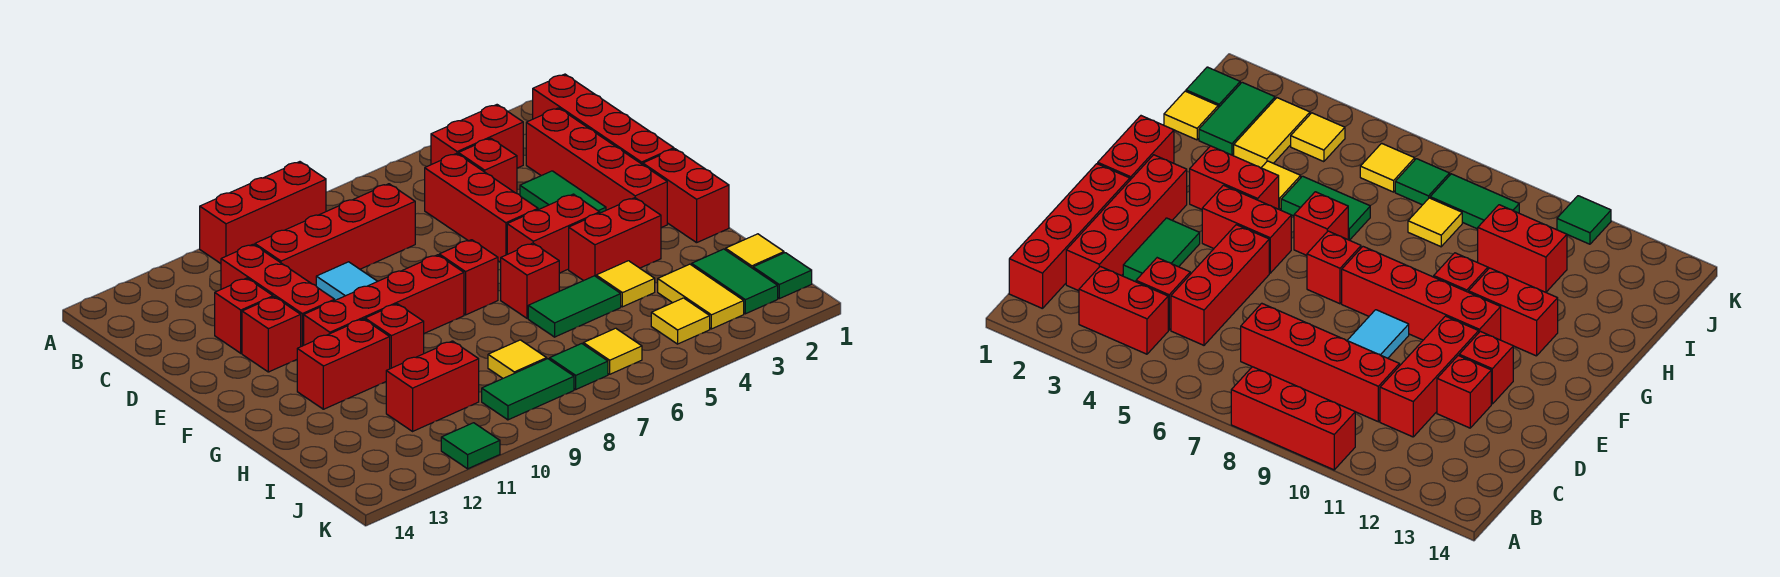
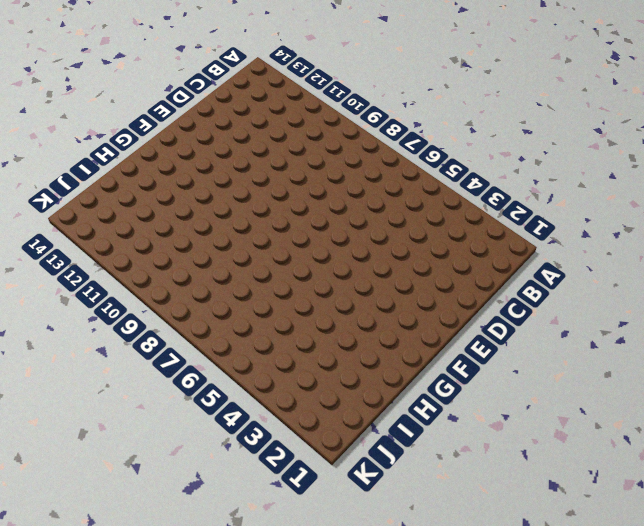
none -> red brick A8:A10 level 1
none -> red brick B1:E1 level 1
none -> red brick B3:B4 level 1
none -> red brick C2:F2 level 1

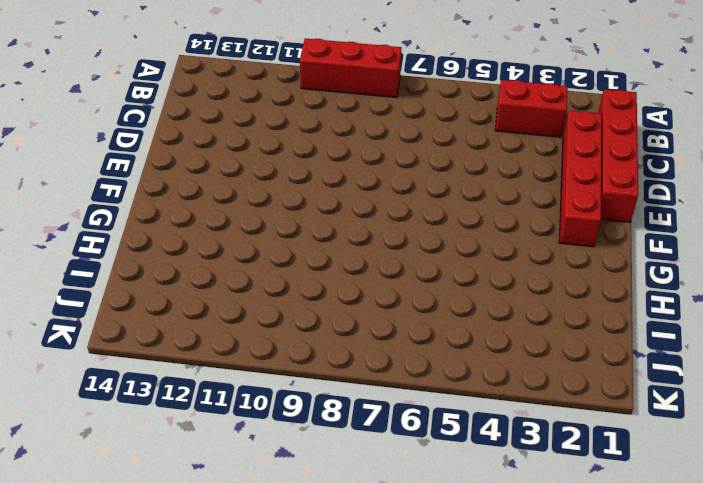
none -> red brick C4 level 1
none -> red brick C5:E5 level 1
none -> red brick C7:C10 level 1
none -> red brick C11:E11 level 1

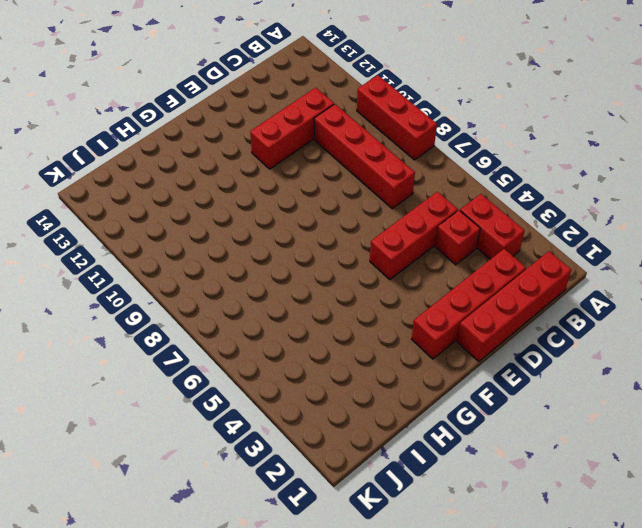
none -> green tile D3:E3 level 1
none -> cyan tile D9:E9 level 1
none -> red brick D12 level 1
none -> red brick E12 level 1

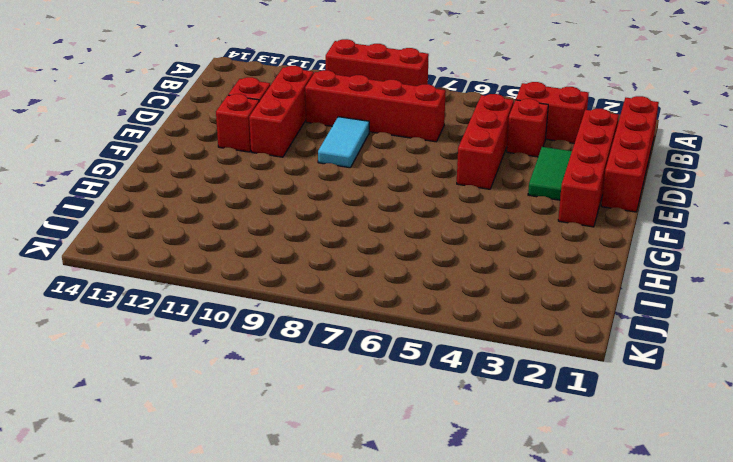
none -> red brick F1:G1 level 1
none -> red brick F4:F5 level 1
none -> red brick F7 level 1
none -> red brick F8:F11 level 1

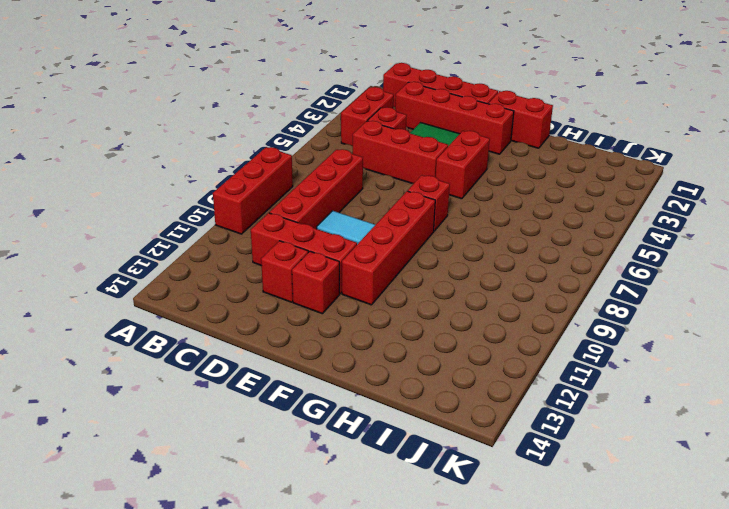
none -> red brick G3:G4 level 1
none -> red brick G6 level 1
none -> red brick G10 level 1
none -> red brick G11:G12 level 1

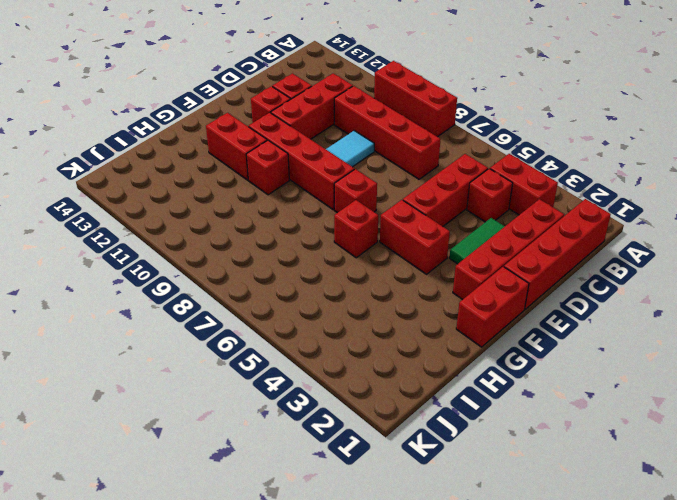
none -> red brick G3:G4 level 1
none -> yellow tile H4 level 1
none -> green tile H5:H6 level 1
none -> yellow tile I1 level 1

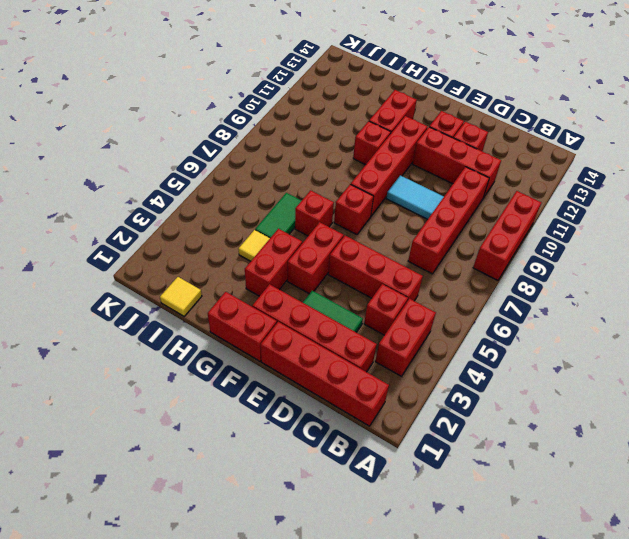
none -> green tile I2:J2 level 1
none -> yellow tile I3:J3 level 1
none -> yellow tile I8 level 1
none -> red brick I10:I11 level 1

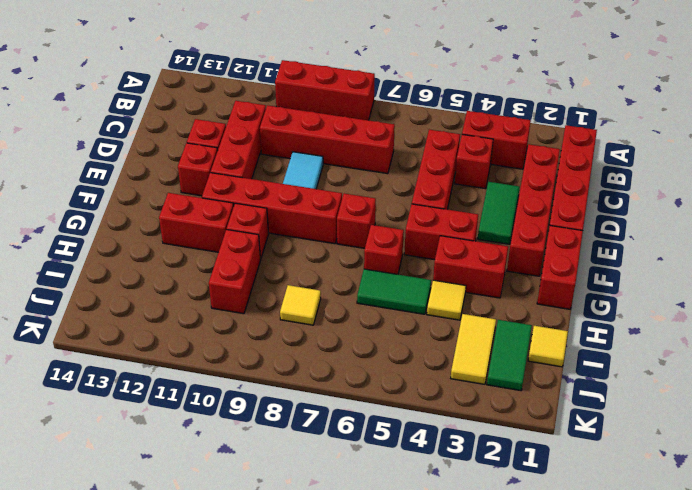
red brick H10:I10 level 1 -> red brick I10:I11 level 1
none -> green tile J1 level 1
none -> yellow tile J4 level 1
none -> yellow tile J6 level 1
none -> green tile J7 level 1

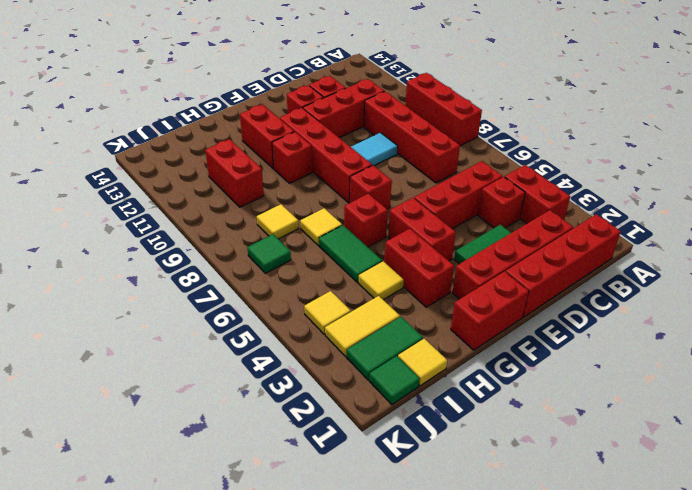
yellow tile H7 level 1 -> yellow tile J6 level 1
none -> green tile J8:J9 level 1
none -> green tile K11 level 1

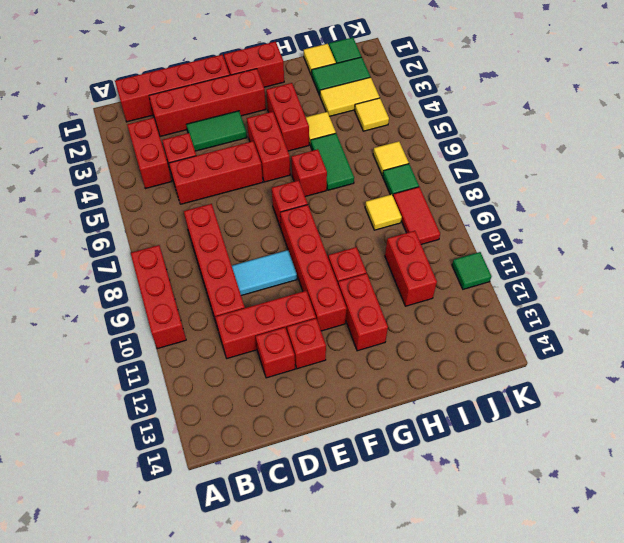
red tile J8:J9 level 1 -> green tile J8:J9 level 1

